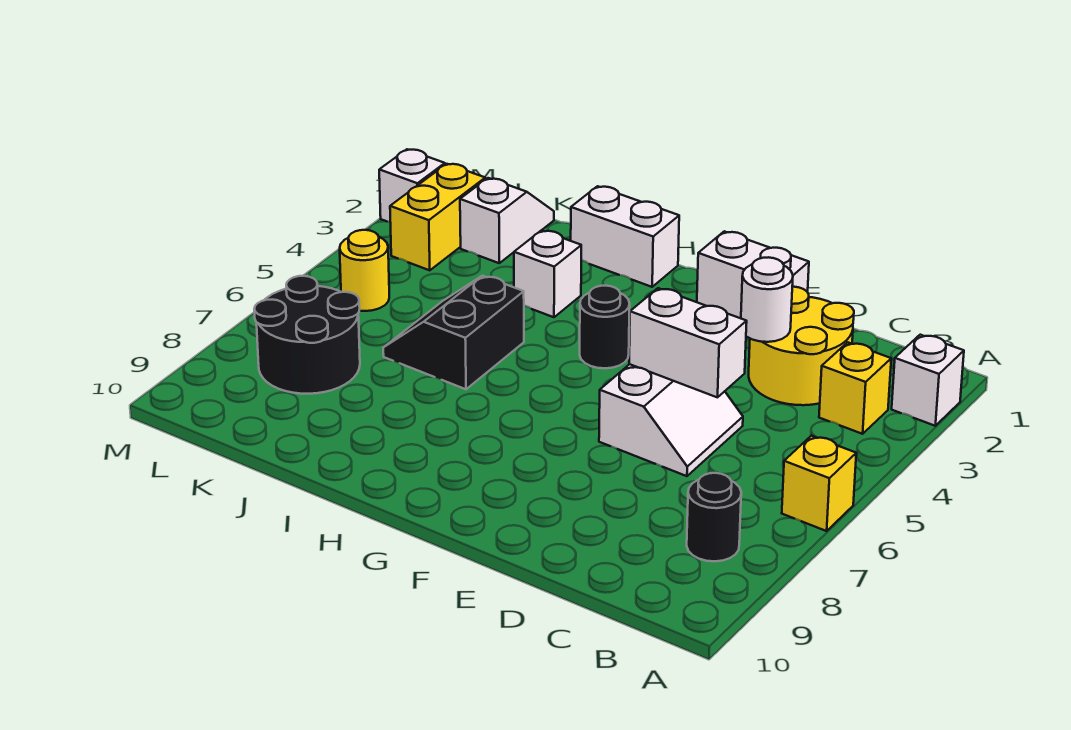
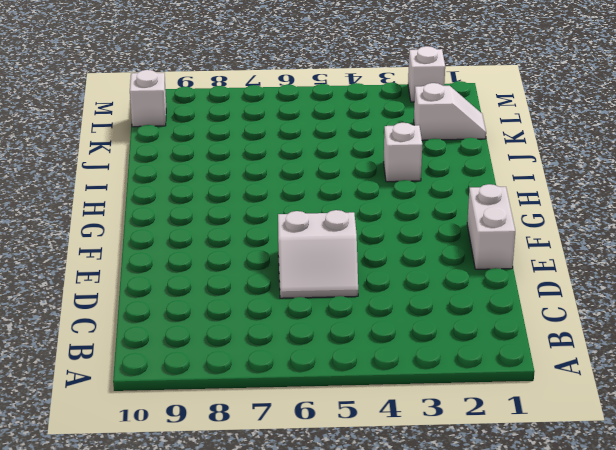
white brick L10 level 1 -> white brick A2 level 1
none -> yellow brick A6 level 1
none -> yellow brick B3 level 1
none -> black round brick B8 level 1

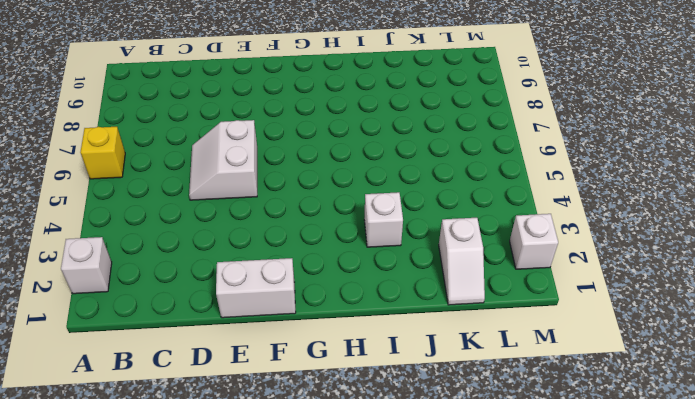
none -> yellow brick B3 level 1
none -> black round brick B8 level 1
none -> yellow round brick C2:D3 level 1

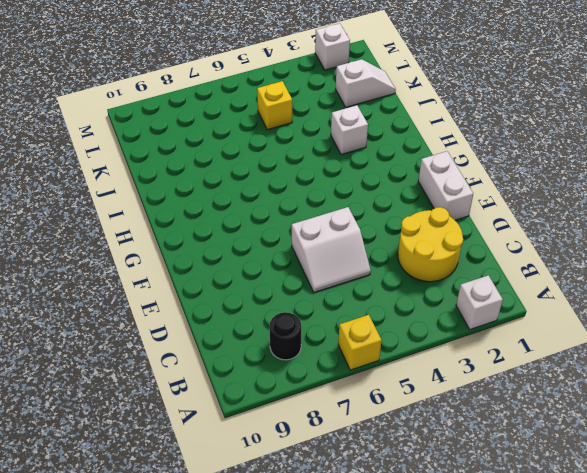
yellow brick K5 level 1 -> yellow brick B3 level 1
none -> black round brick G4 level 1
none -> white brick H1:I1 level 1
none -> black slope I5:J6 level 1 top I

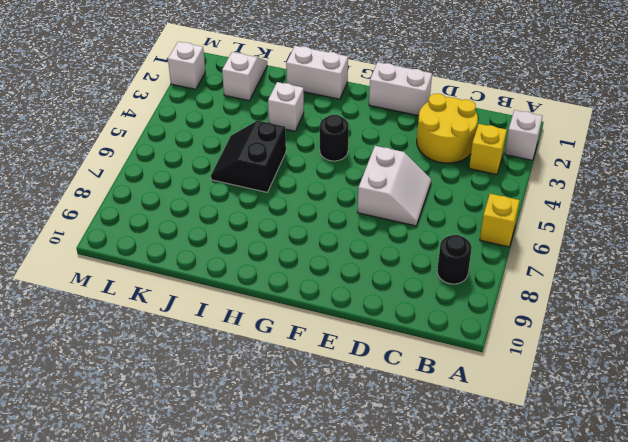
none -> black round brick K7:L8 level 1
none -> yellow brick L2:L3 level 1
none -> yellow round brick L5 level 1

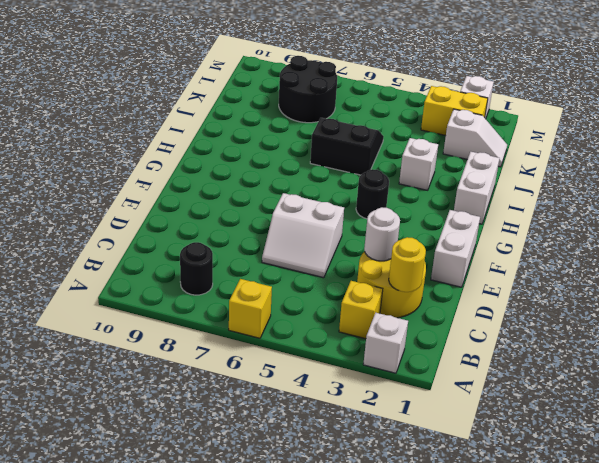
yellow round brick C2 level 2 -> yellow round brick L5 level 1
none -> white brick D5:E5 level 2

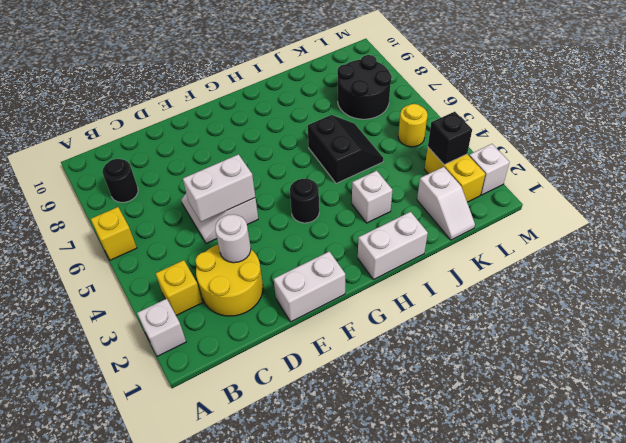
black brick L3 level 2 -> none

